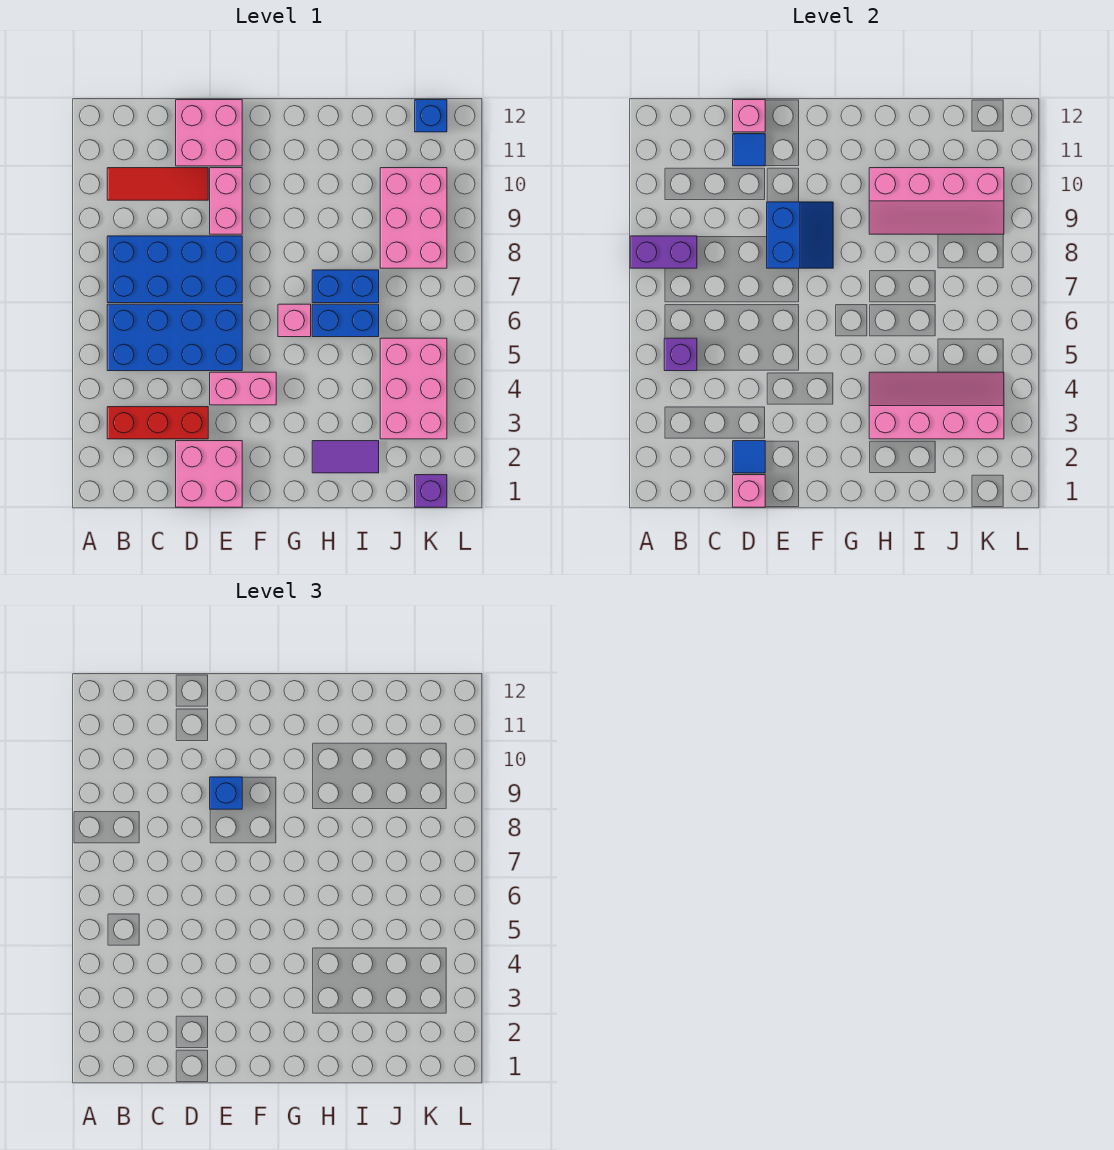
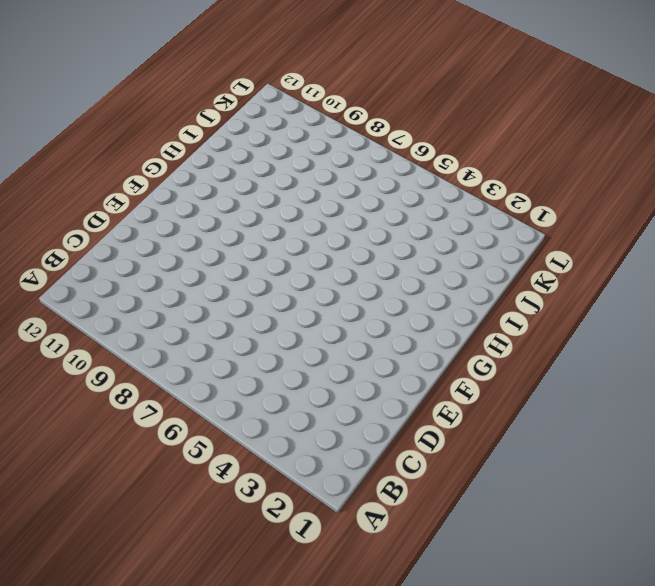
none -> red brick B3:D3 level 1
none -> blue brick B5:E6 level 1
none -> blue brick B7:E8 level 1

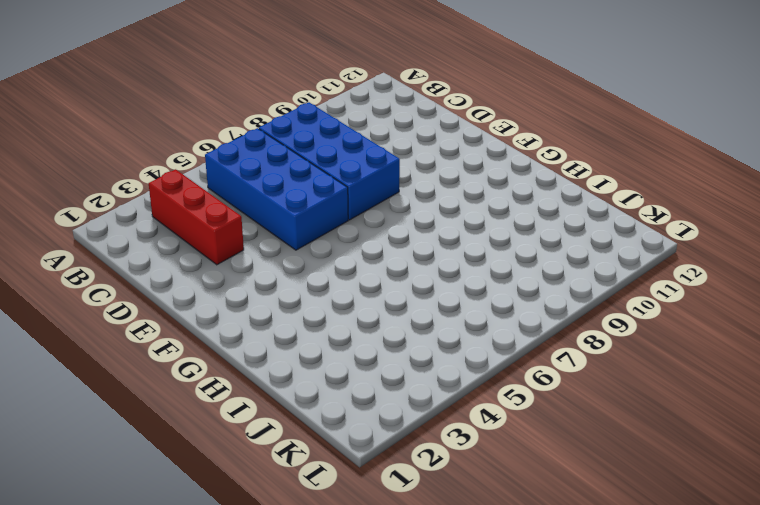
none -> red tile B10:D10 level 1
none -> pink brick D1:E2 level 1
none -> pink brick D11:E12 level 1

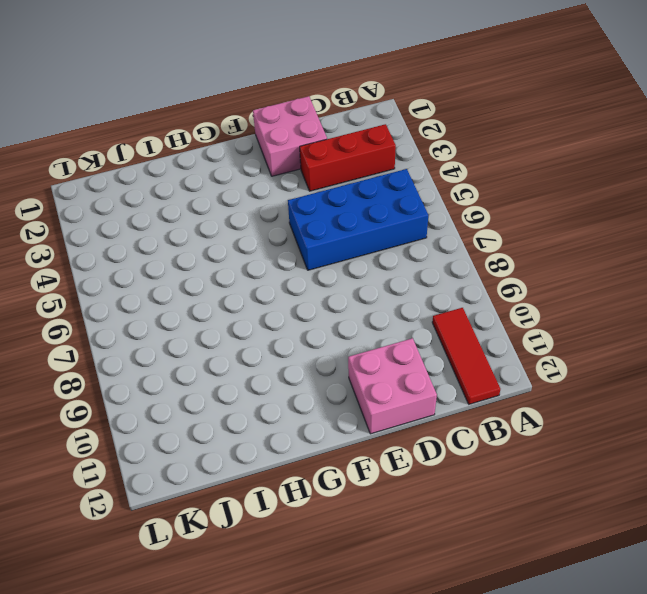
red tile B10:B12 level 1 -> red tile B10:D10 level 1
none -> blue brick B7:E8 level 1
none -> pink brick E4:F4 level 1
none -> pink brick E9:E10 level 1

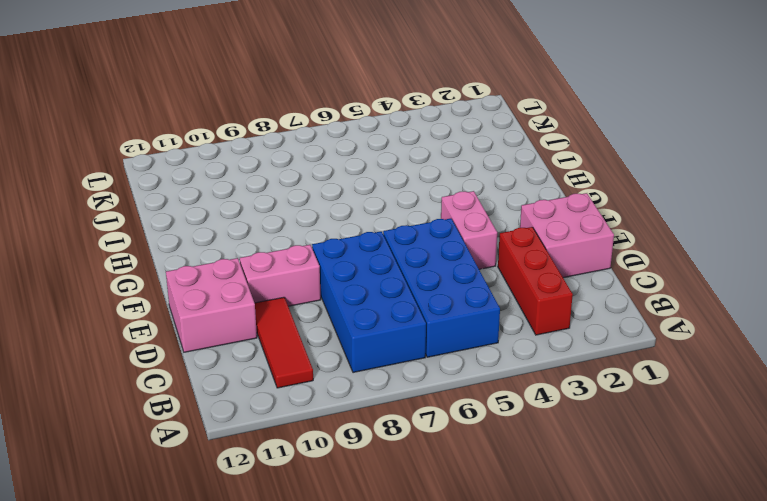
none -> pink brick G6 level 1
none -> purple tile H2:I2 level 1
none -> blue brick H6:I6 level 1

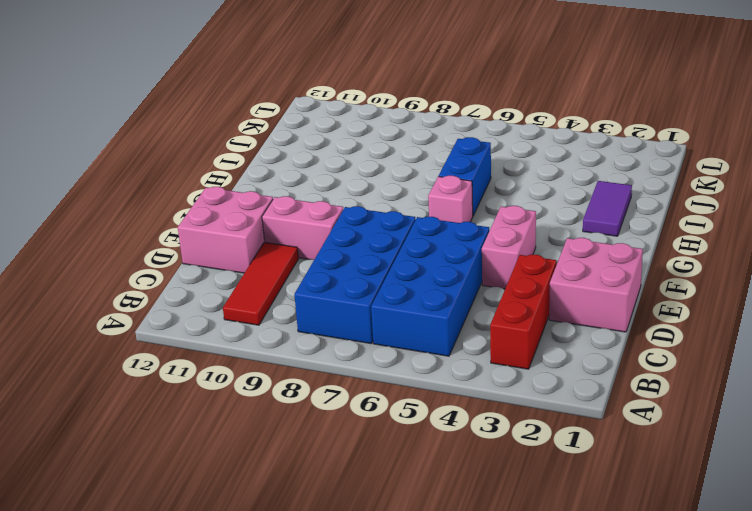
none -> blue brick H7:I7 level 1
none -> pink brick J3:K5 level 1
none -> pink brick J8:K10 level 1

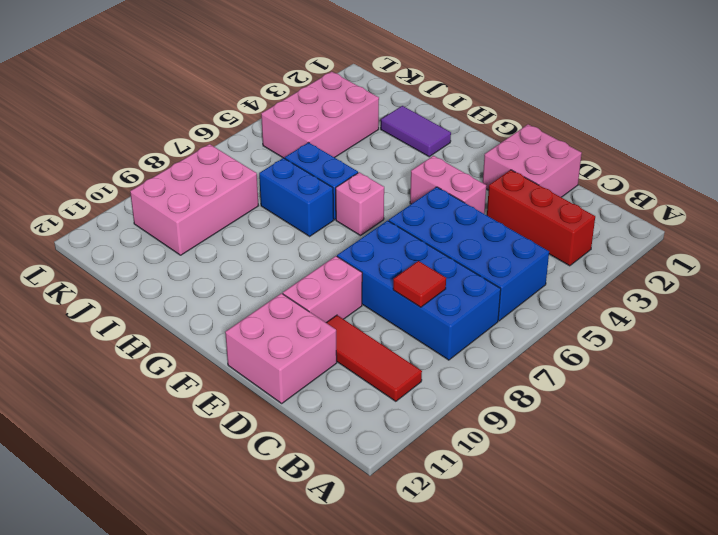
red tile C8 level 2 -> none
none -> purple brick K1 level 1
none -> blue brick K12 level 1
none -> purple brick A8:B8 level 2

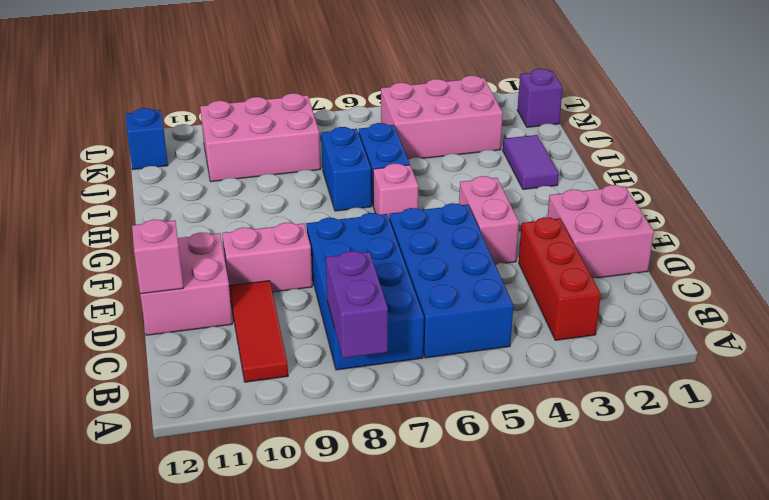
none -> purple brick B5 level 2
none -> pink brick D1 level 2
none -> blue tile D2 level 2

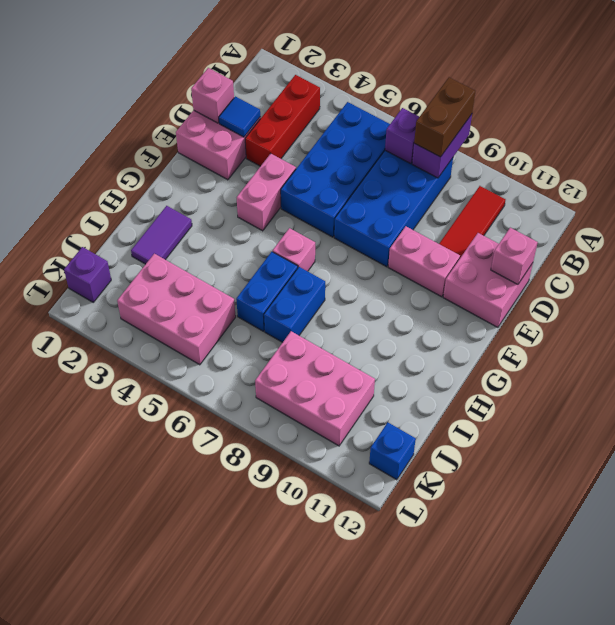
brown brick A8:B8 level 3 -> none
purple brick B7 level 2 -> purple brick B5 level 2
none -> blue tile D11 level 2
none -> blue slope E8:F9 level 2 top E
none -> pink slope H3:K4 level 2 top 3

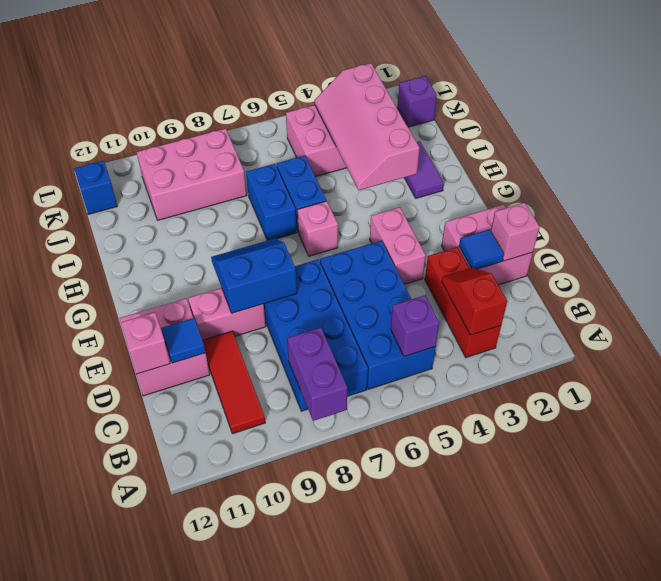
red slope B3:C3 level 2 top B -> none
none -> pink slope H9:K10 level 2 top 10
none -> blue brick E9 level 3

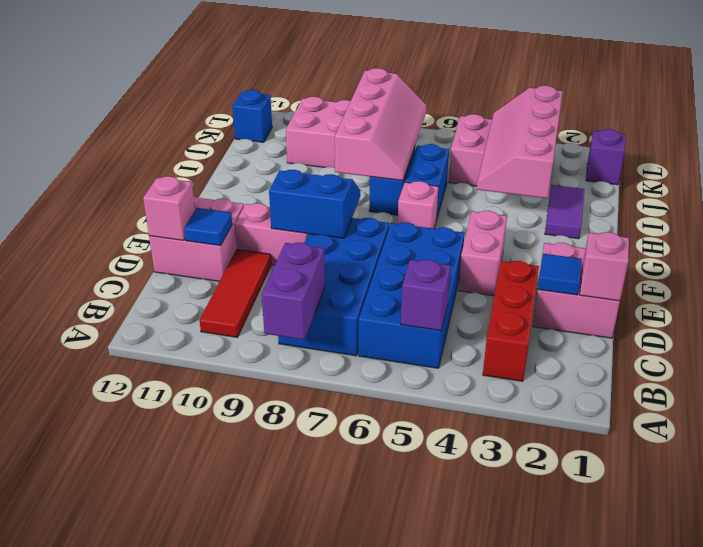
pink slope H7:K8 level 2 top 8 -> pink slope H9:K10 level 2 top 10
none -> blue brick E9 level 3

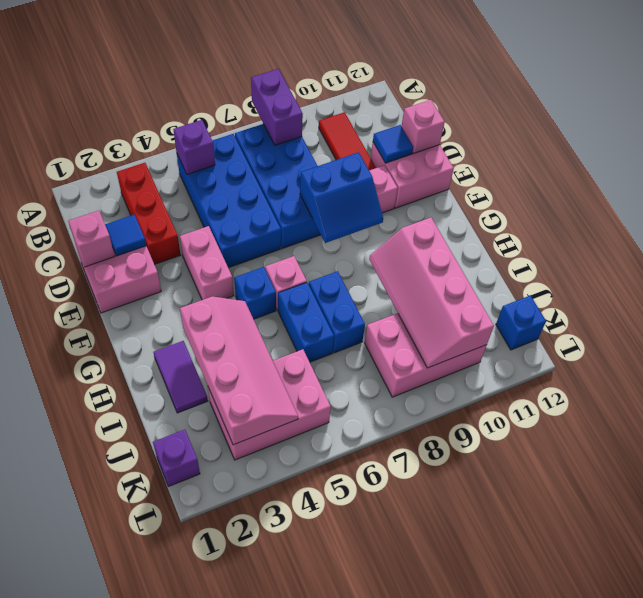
blue brick G5 level 1 -> blue brick E9 level 3

